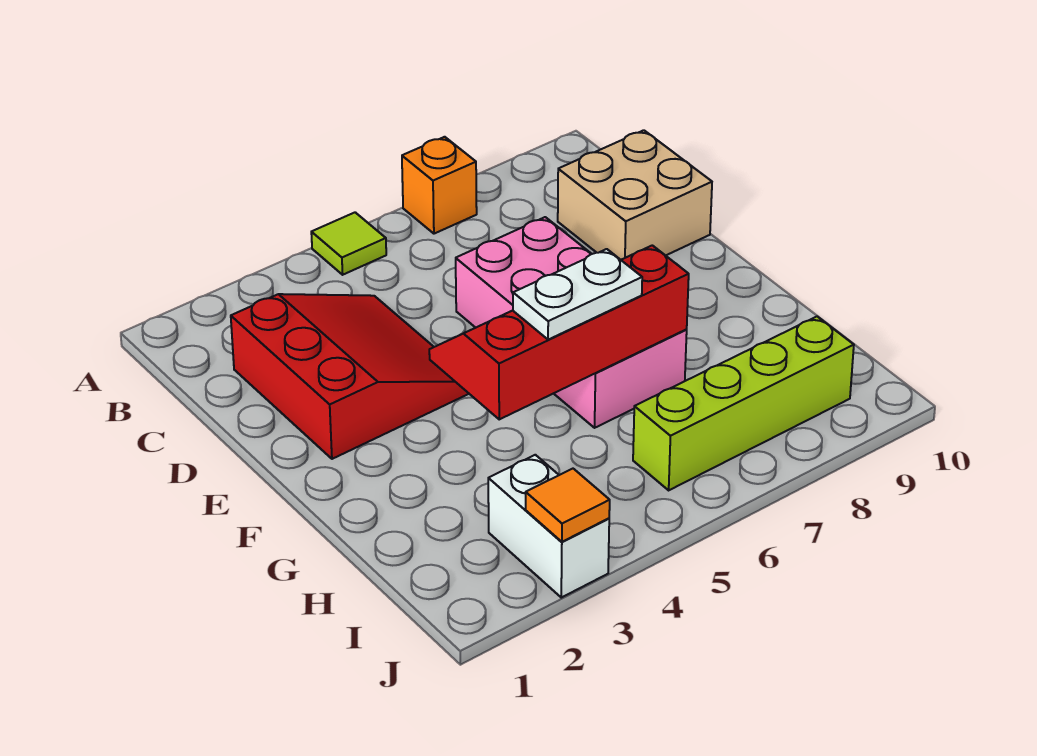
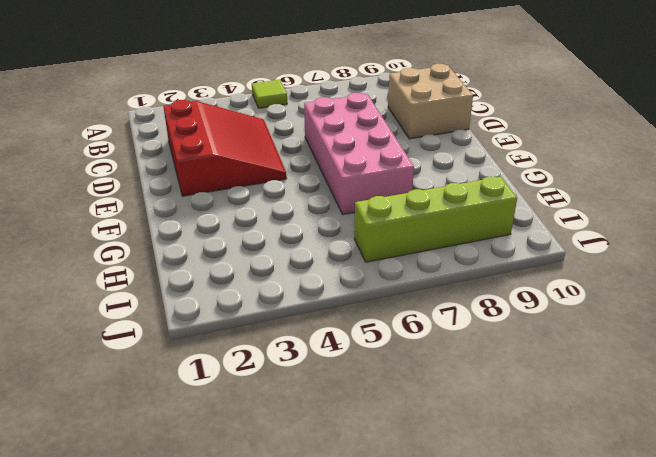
none -> orange brick A7 level 1
none -> white brick I3:J3 level 1

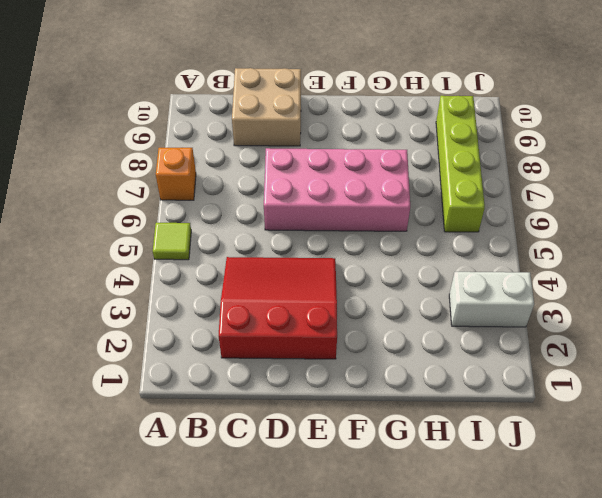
none -> red slope F4:G7 level 2 top G
none -> orange tile J3 level 2

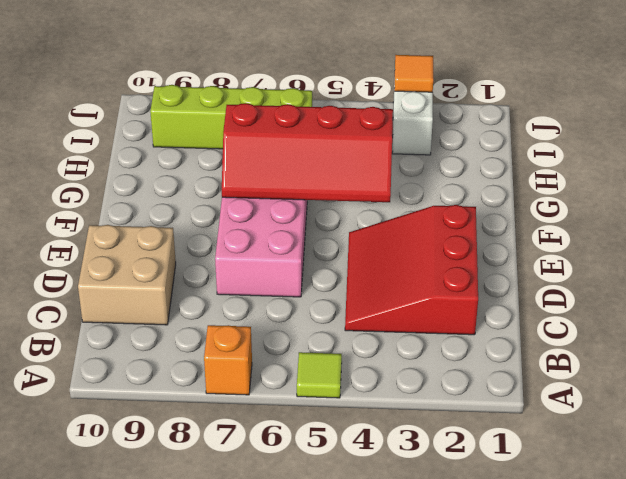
none -> white plate G5:G6 level 3

